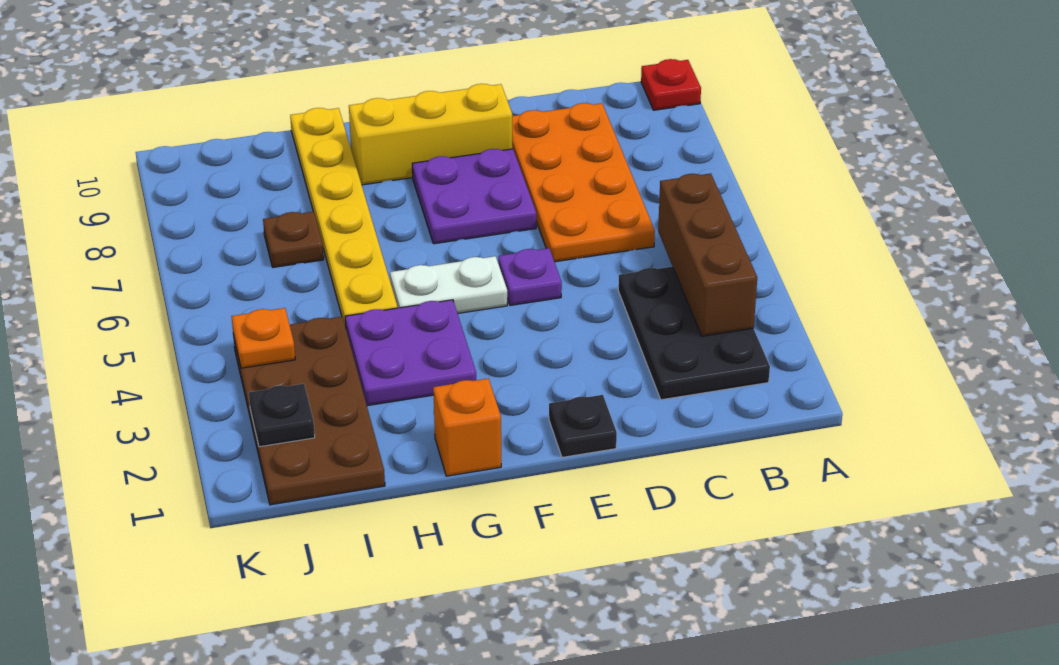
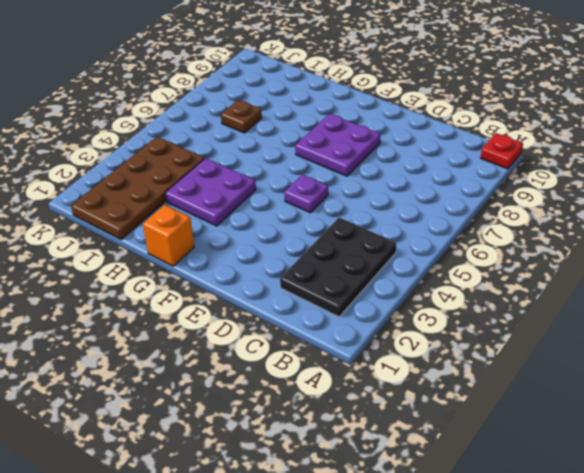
none -> orange plate C6:D9 level 1
none -> black plate E1 level 1
none -> yellow brick E9:G9 level 1

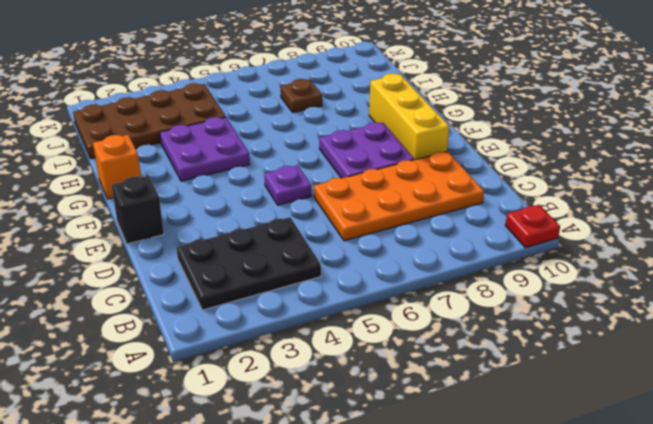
black brick E1 level 1 -> black plate E1 level 1
none -> white plate F5:G5 level 1
none -> yellow plate H5:H10 level 1
none -> brown brick B3:B5 level 2

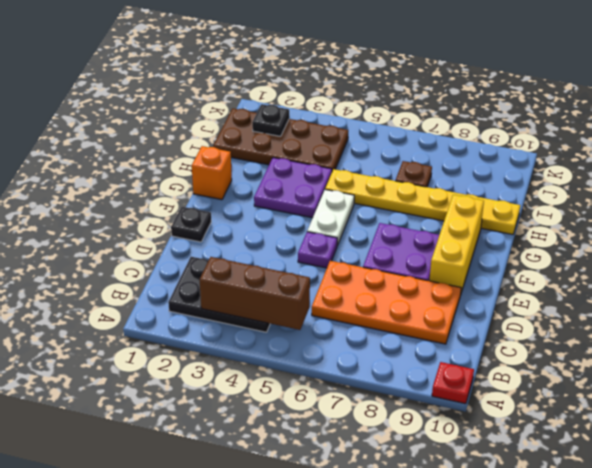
none -> orange plate J4 level 2

